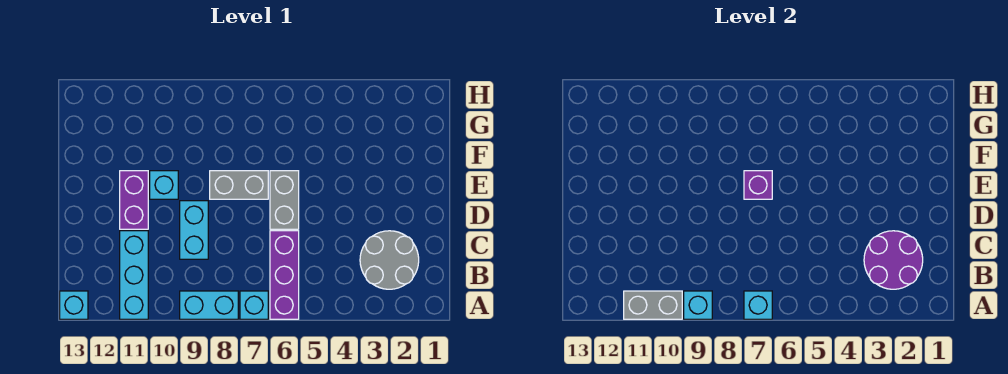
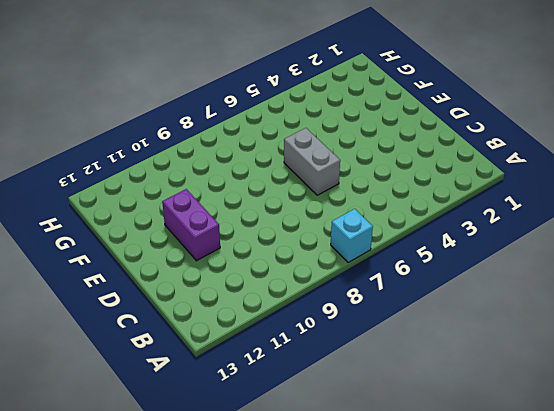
none -> purple brick A6:C6 level 1
none -> cyan brick A8:A9 level 1
none -> cyan brick A11:C11 level 1

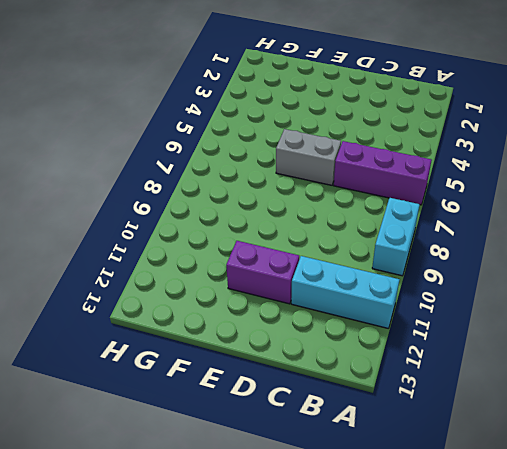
none -> cyan brick A7 level 1
none -> cyan brick A13 level 1
none -> grey round brick B2:C3 level 1

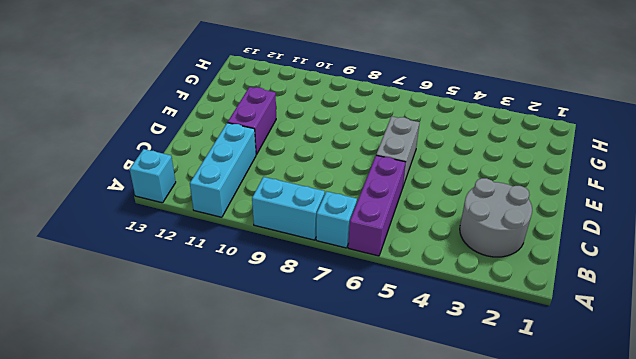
none -> cyan brick C9:D9 level 1
none -> grey brick E7:E8 level 1
none -> cyan brick E10 level 1

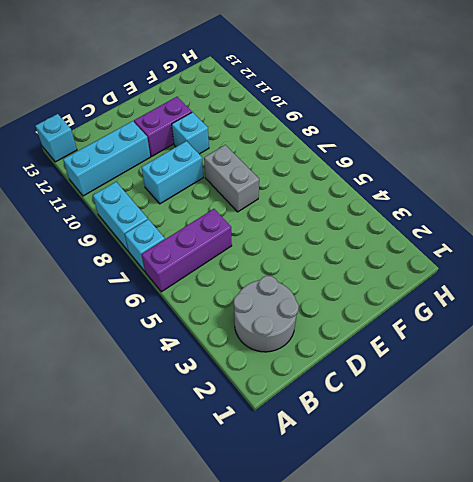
none -> grey brick D6:E6 level 1
none -> cyan brick A7 level 2
none -> cyan brick A9 level 2

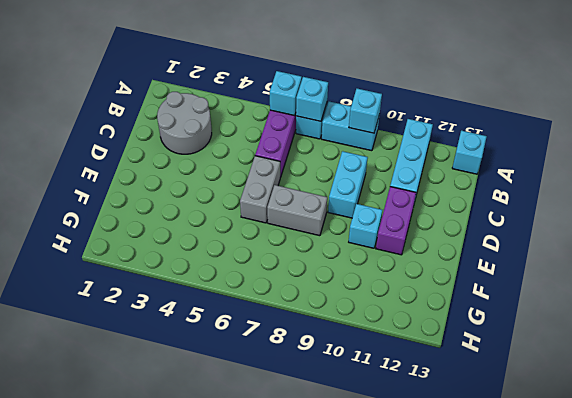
cyan brick A6 level 2 -> none
none -> grey brick A10:A11 level 2
none -> purple round brick B2:C3 level 2
none -> purple brick E7 level 2

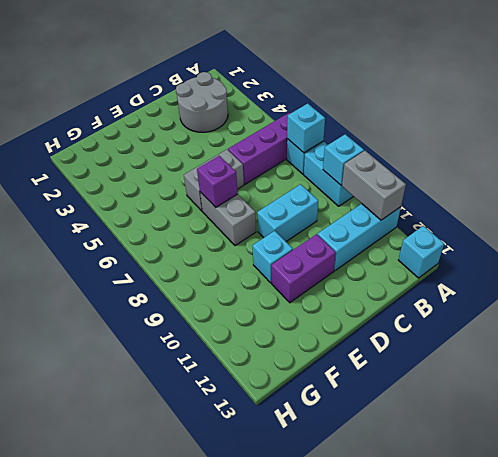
none -> purple round brick B2:C3 level 2

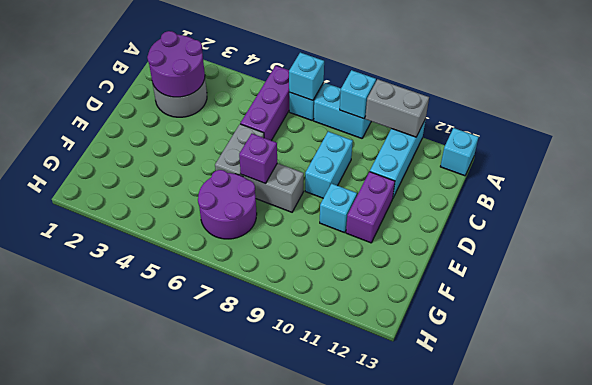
purple round brick F6:G7 level 1 -> none

